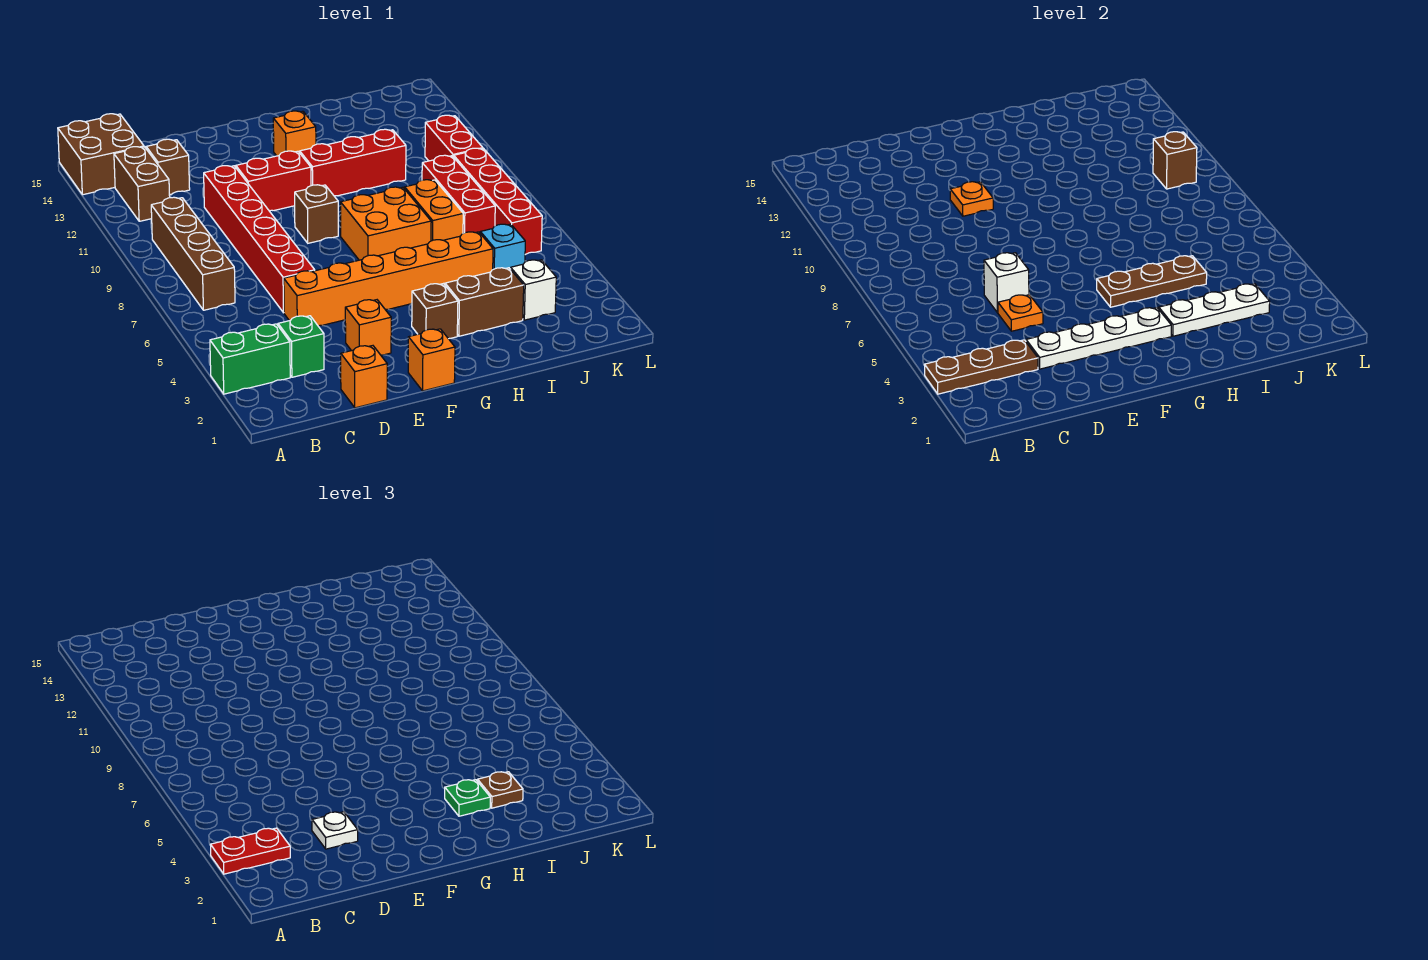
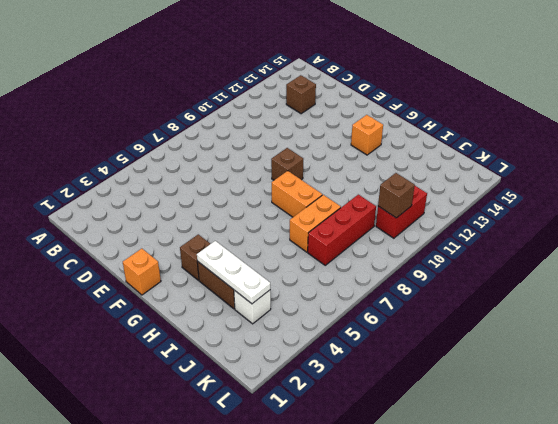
orange brick G8:H8 level 1 -> orange brick G7:H8 level 1
none -> green brick A3:B3 level 1
none -> brown brick A14:B15 level 1
none -> brown brick B7:B10 level 1
none -> brown brick B12:B13 level 1

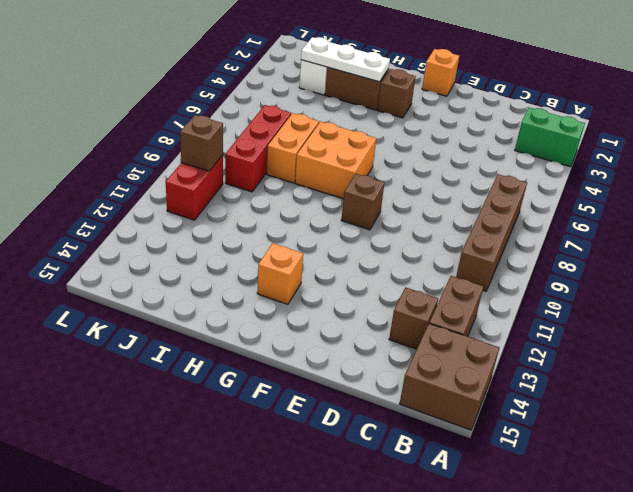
none -> green brick C3 level 1
none -> orange brick D1 level 1
none -> orange brick D5:I5 level 1
none -> red brick D6:D11 level 1

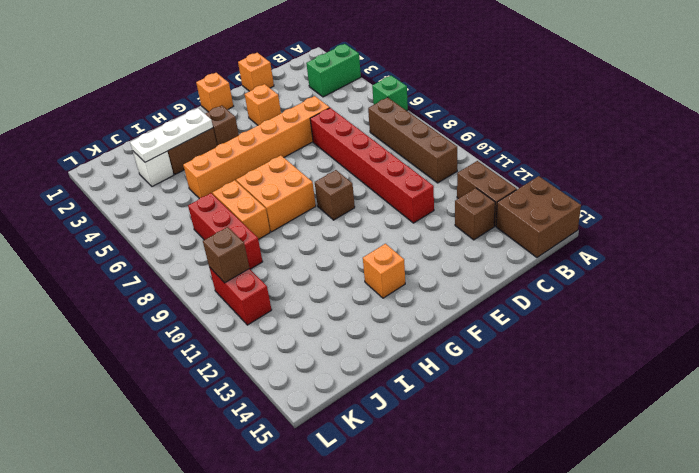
green brick A6 level 1 -> green brick C3 level 1
none -> red brick E11:F11 level 1
none -> red brick G11:I11 level 1
none -> cyan brick J5 level 1
none -> red brick K6:K9 level 1

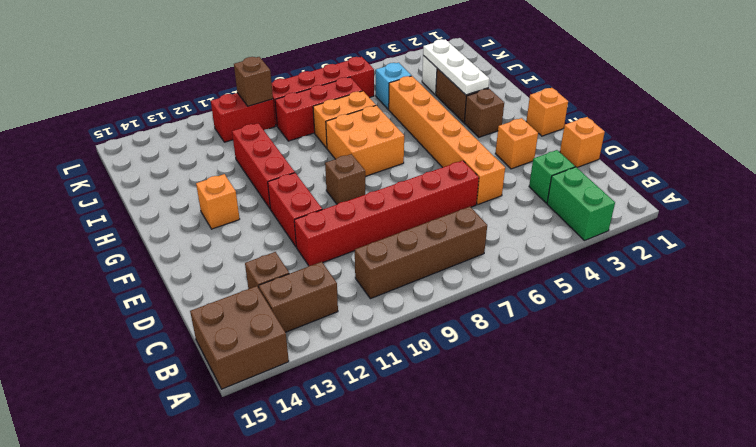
none -> brown plate A3:C3 level 2
none -> white plate D3:G3 level 2
none -> orange plate D5 level 2
none -> white brick D6 level 2

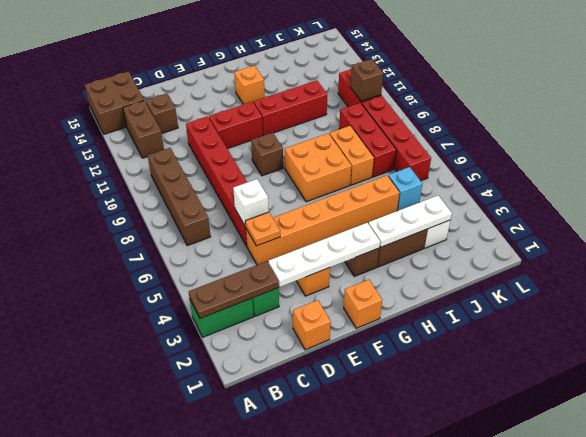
none -> orange plate E11 level 2
none -> brown plate G5:I5 level 2
none -> red plate A3:B3 level 3
none -> white plate D3 level 3

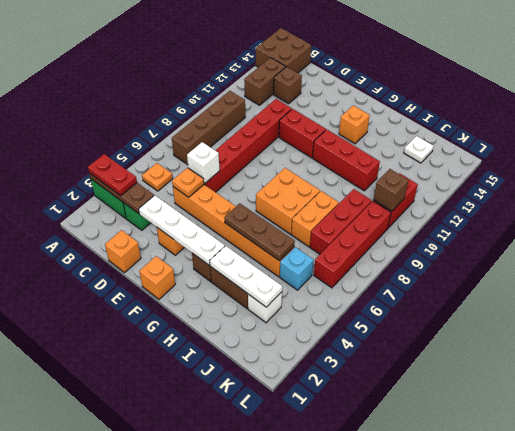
orange plate B5 level 1 -> orange plate E11 level 2
white plate J14 level 1 -> white plate D3 level 3
none -> brown brick F9 level 1
none -> green plate H3 level 3
none -> brown plate I3 level 3

